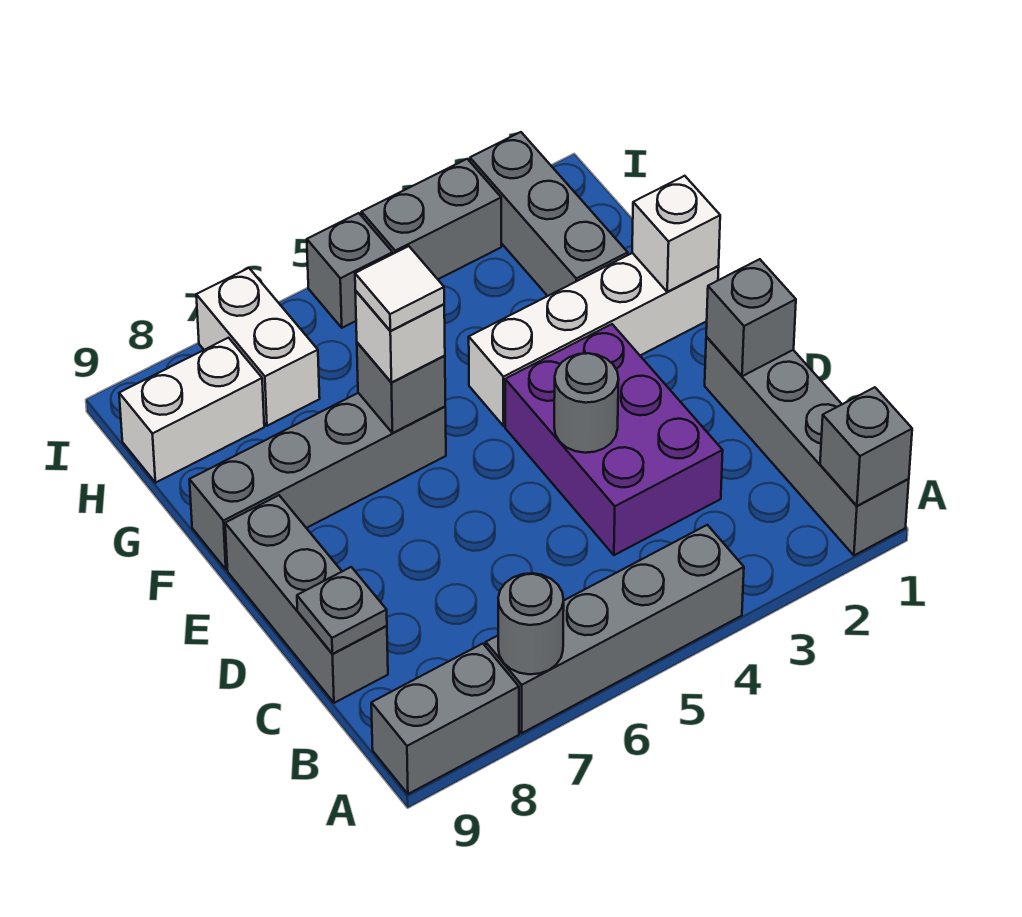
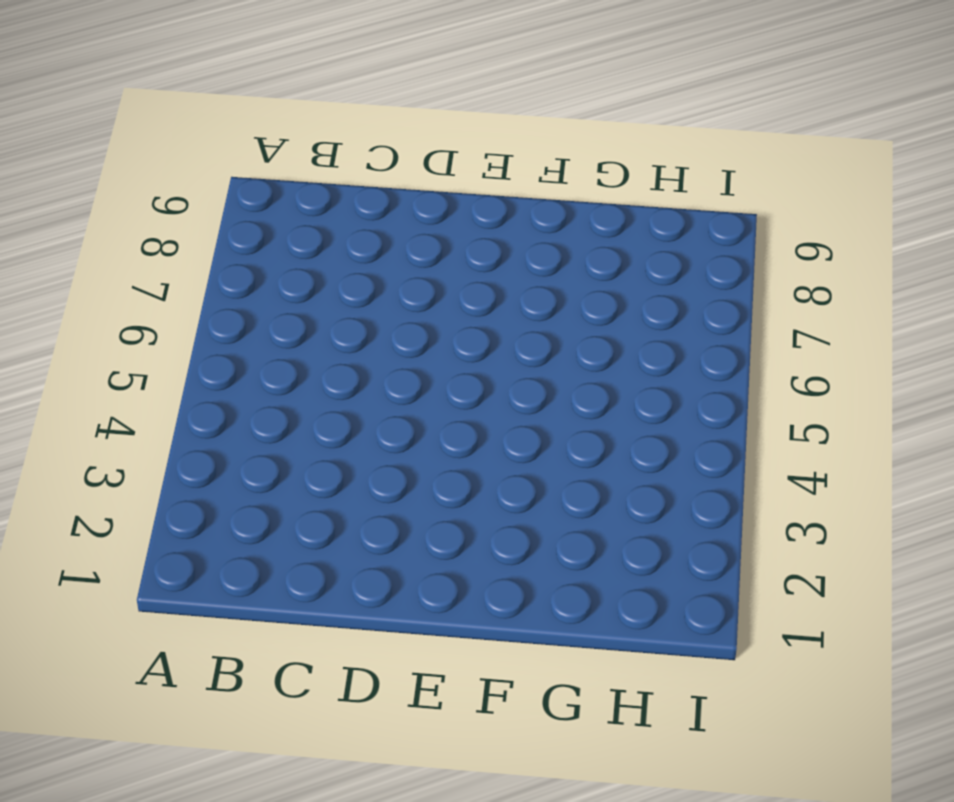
none -> grey brick A1:D1 level 1
none -> grey brick A4:A7 level 1
none -> grey brick A8:A9 level 1

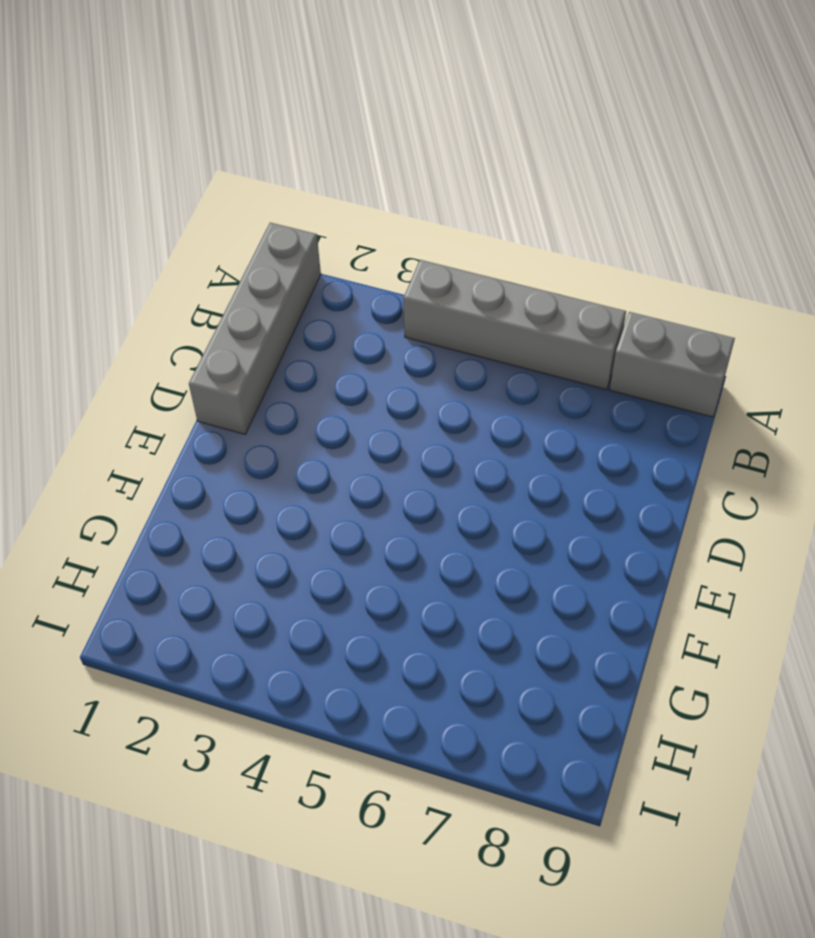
none -> purple brick C3:E4 level 1
none -> grey brick C9:E9 level 1
none -> white brick F1:F4 level 1

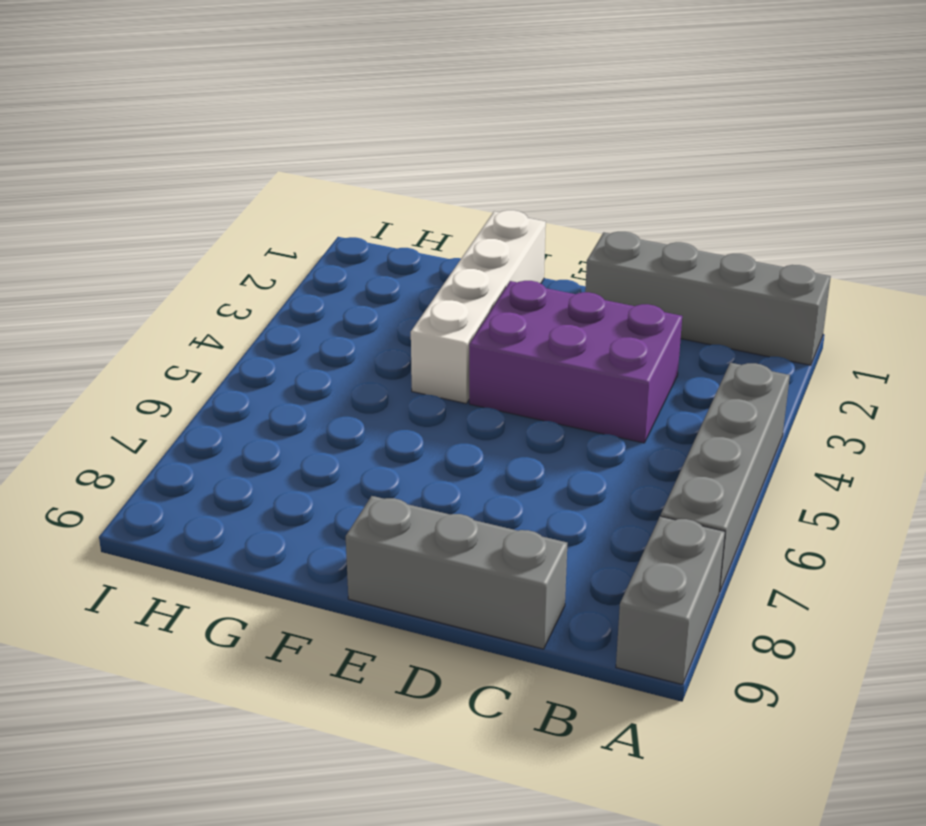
none -> grey brick F6:F9 level 1
none -> grey brick G2:I2 level 1
none -> white brick H7:I7 level 1

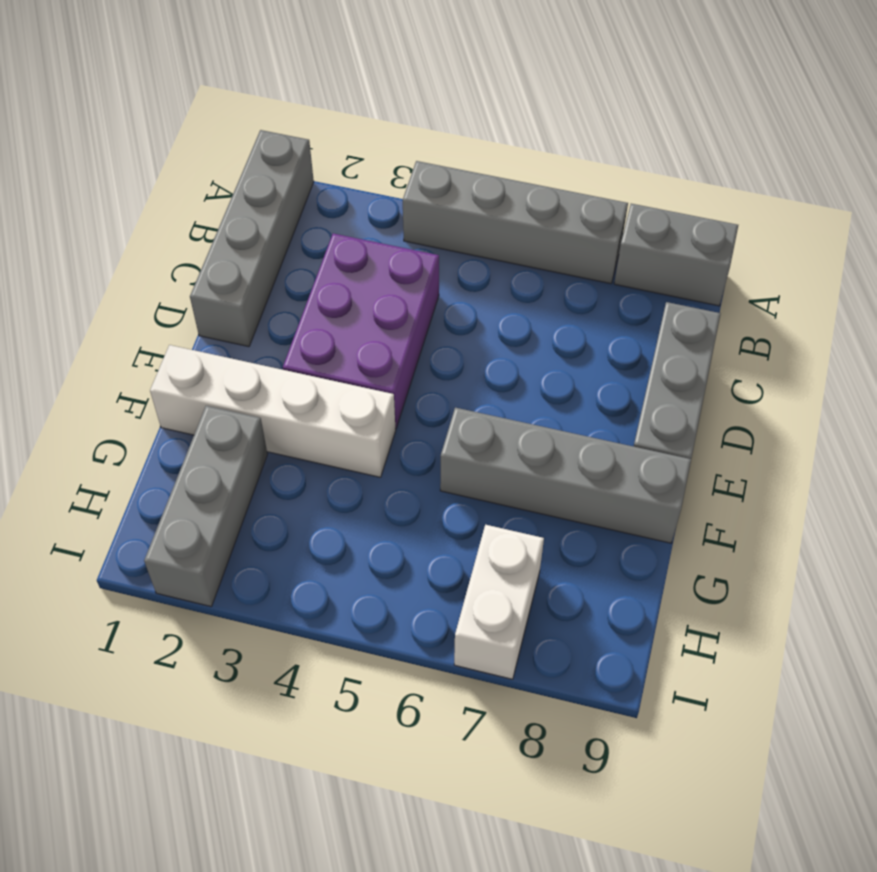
none -> white brick H8:H9 level 1
none -> grey brick I3:I4 level 1
none -> grey brick I5 level 1

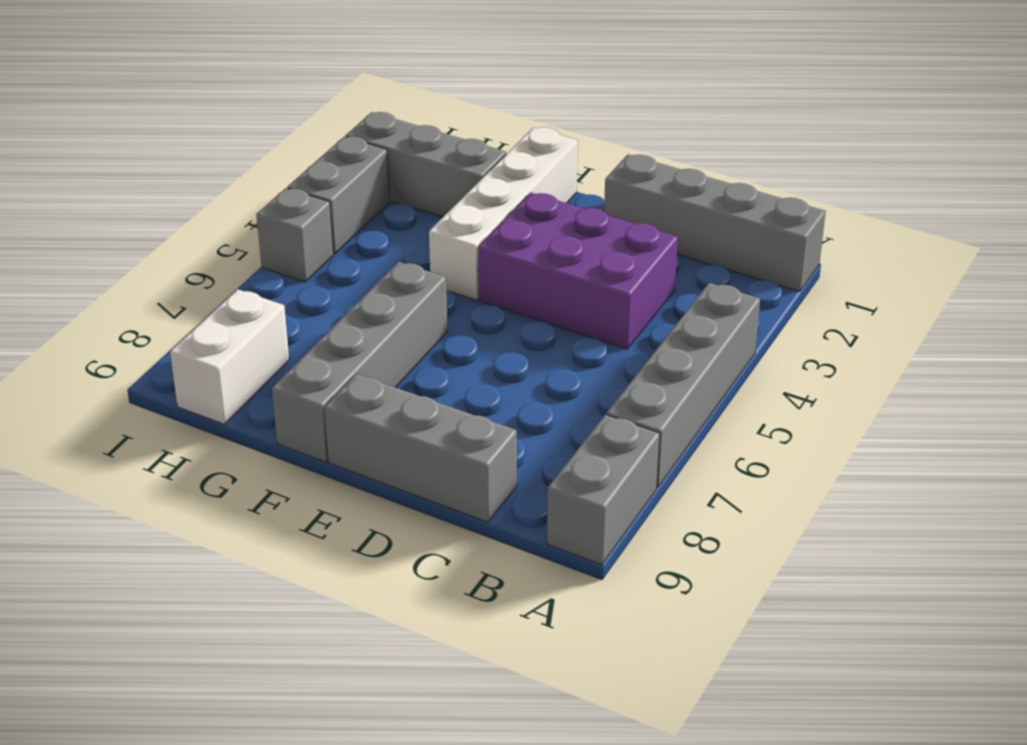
none -> white brick H7:I7 level 1
none -> grey brick A1 level 2
none -> grey round brick A7 level 2

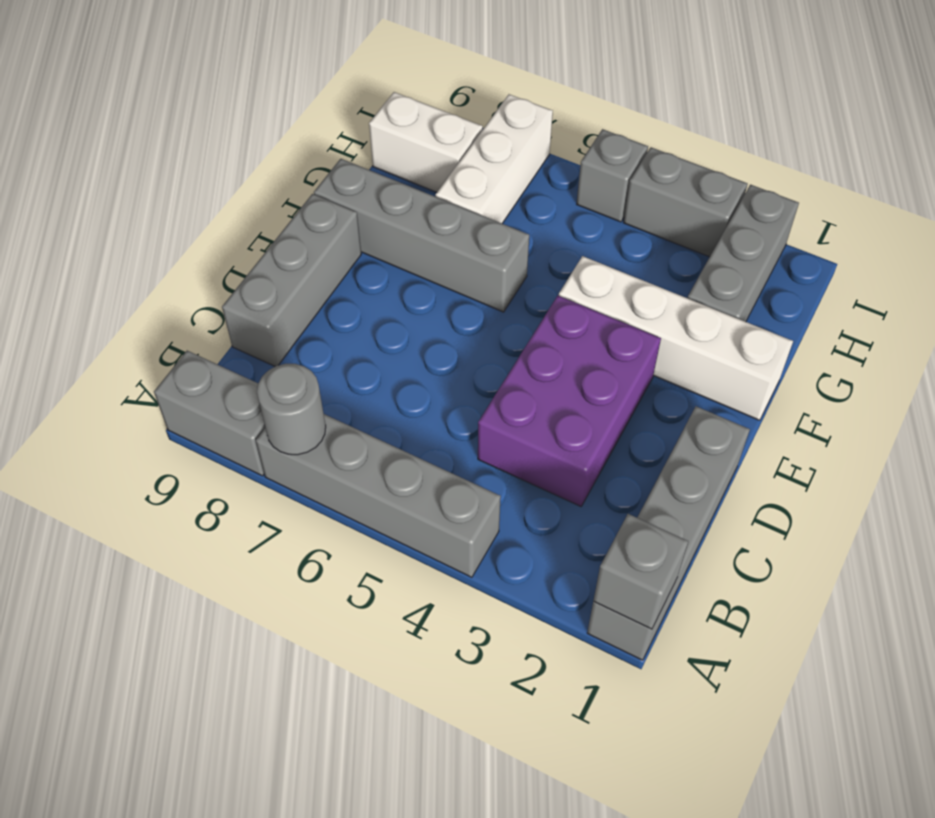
white brick G7:I7 level 1 -> white brick H7:I7 level 1
none -> grey plate C9 level 2
none -> grey brick D1 level 2
none -> grey round brick D4 level 2

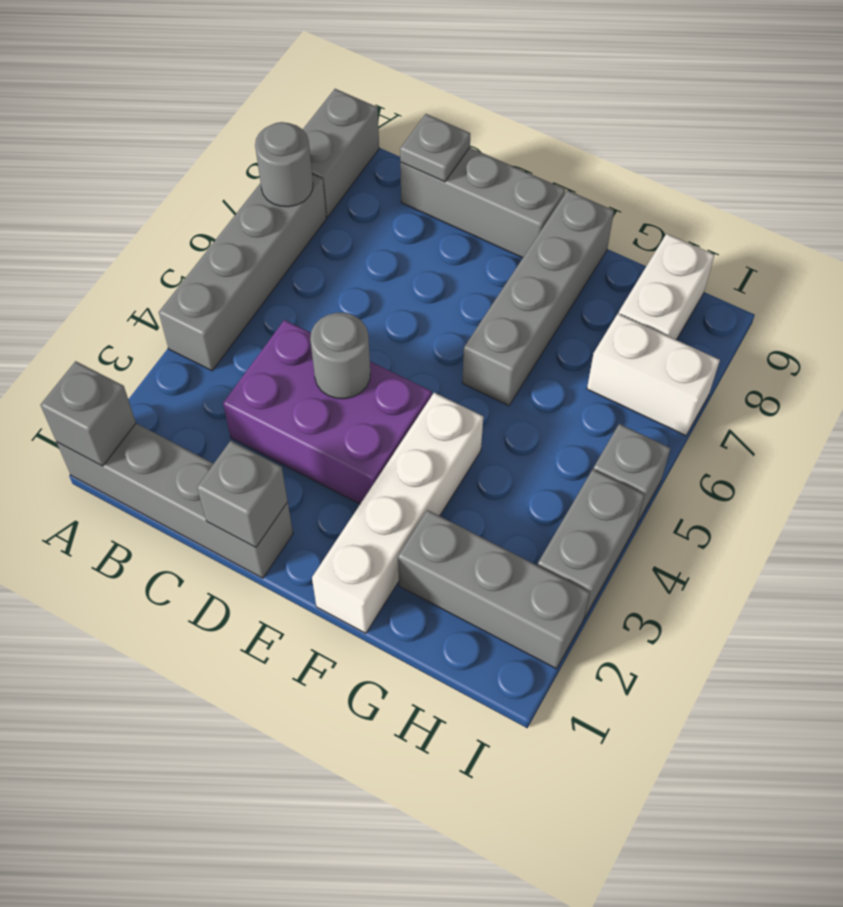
none -> white brick F1 level 2
none -> grey brick F6 level 2
none -> white brick F6 level 3

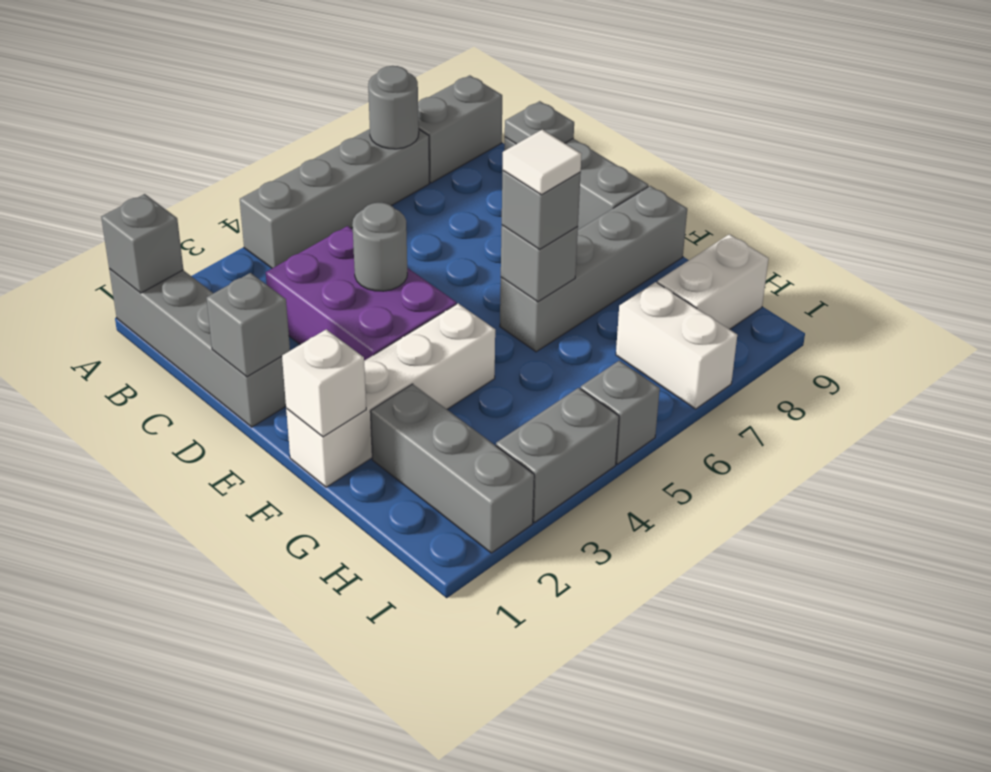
grey brick F6 level 3 -> white brick F6 level 3

